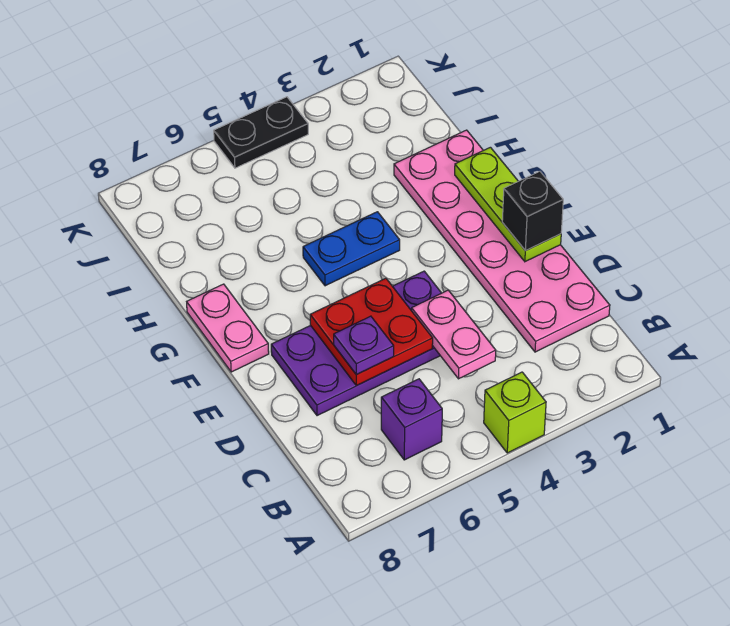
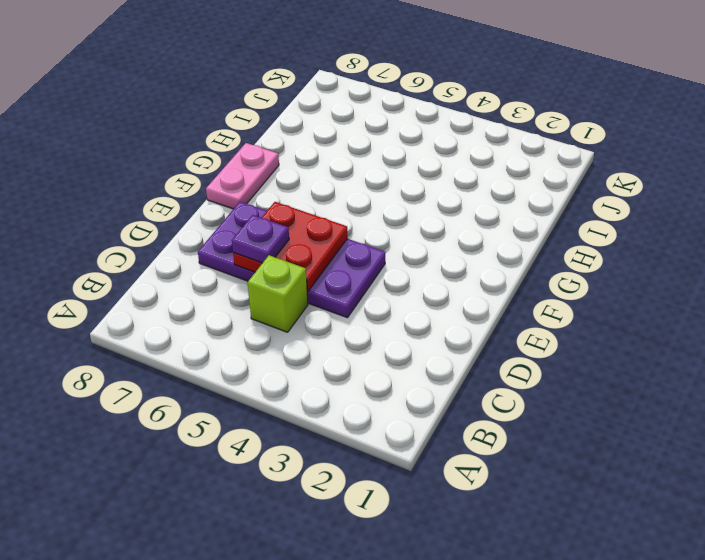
lime brick C5 level 1 -> lime brick A4 level 1
none -> purple brick B6 level 1
none -> pink plate C1:H2 level 1
none -> blue plate G4:G5 level 1

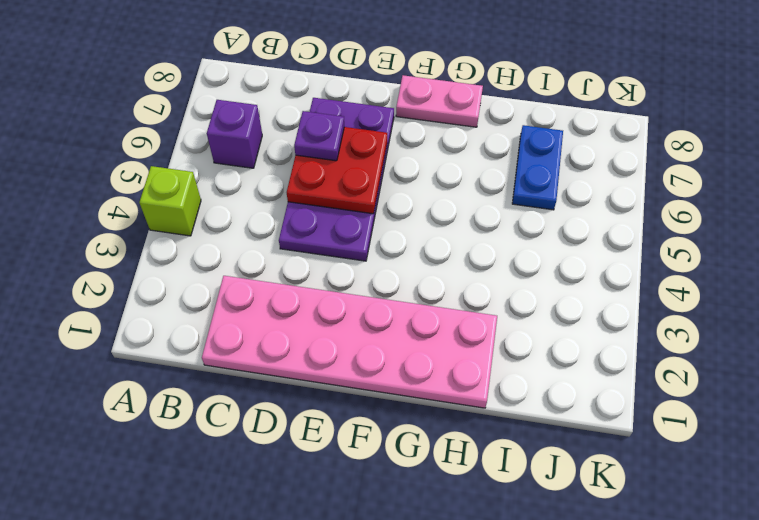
blue plate I6:I7 level 1 -> blue plate G4:G5 level 1
none -> black plate K4:K5 level 1
none -> pink plate C4:D4 level 2
none -> lime plate E1:G1 level 2

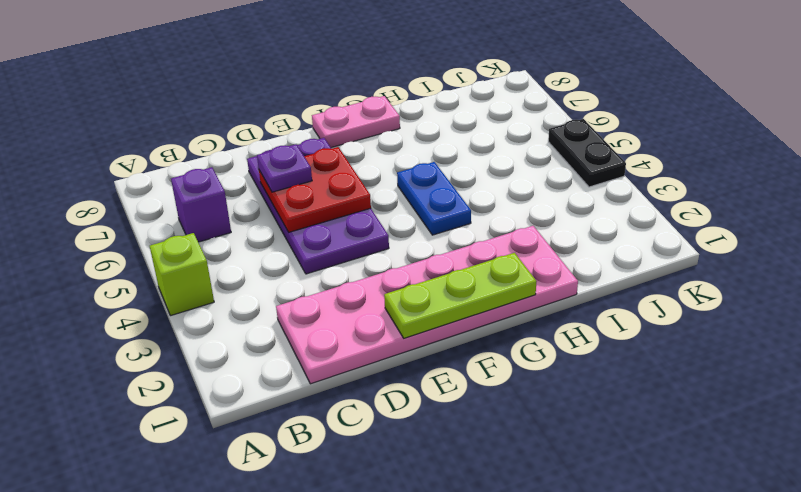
none -> pink plate C4:D4 level 2
none -> black brick E1 level 3

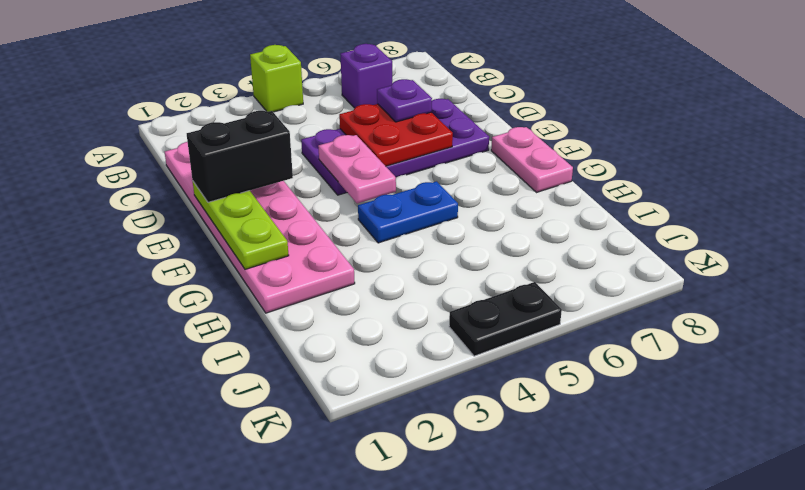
black brick E1:E2 level 3 -> black brick E1 level 3
pink plate E4:F4 level 2 -> pink plate C4:D4 level 2

